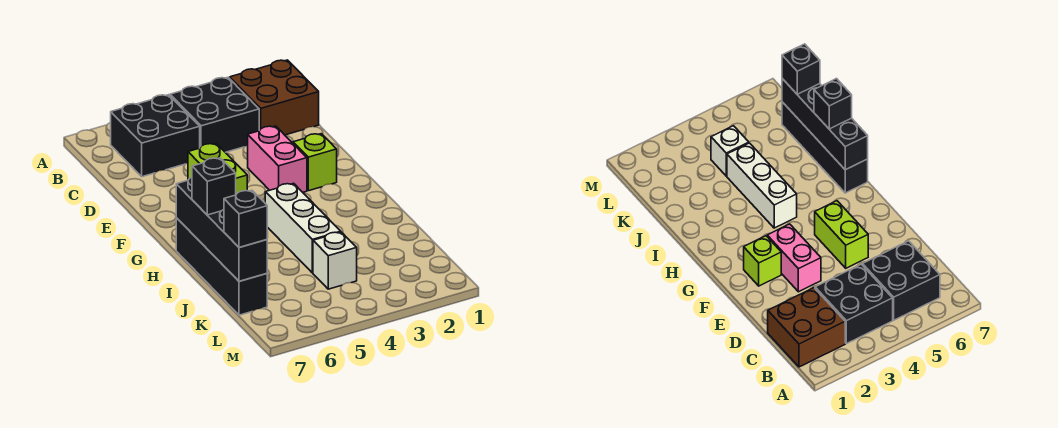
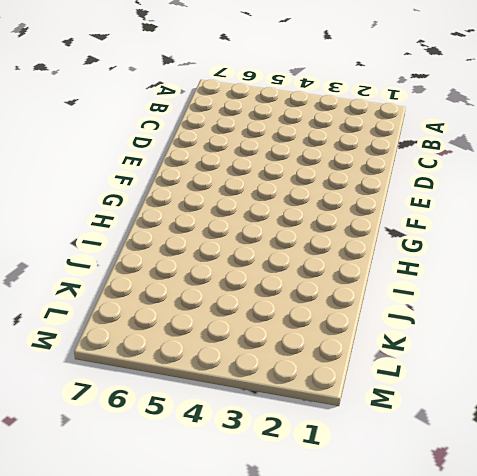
none -> brown brick B1:C2 level 1
none -> black brick B3:C4 level 1
none -> black brick B5:C6 level 1

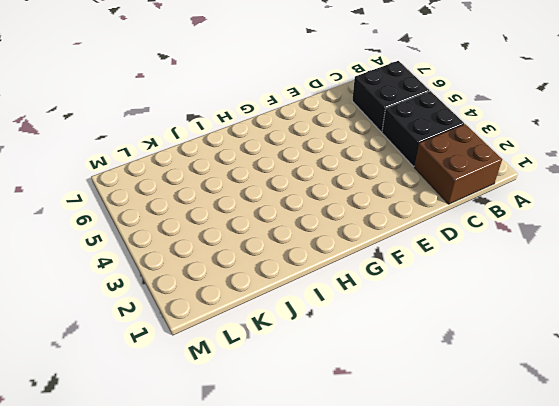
none -> pink brick E3:F3 level 1
none -> lime brick E5:F5 level 1
none -> lime brick F2 level 1

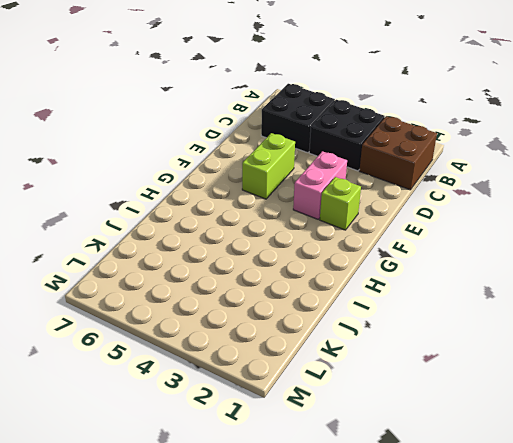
none -> white brick H4:J4 level 1
none -> black brick H7:K7 level 1
none -> white brick K4 level 1

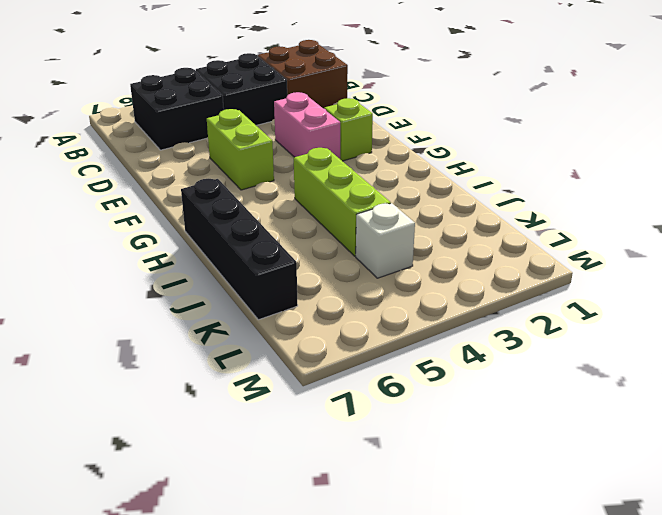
lime brick H4:J4 level 1 -> white brick H4:J4 level 1
none -> black brick H7:K7 level 2
none -> black brick I7 level 3
none -> black brick K7 level 3

